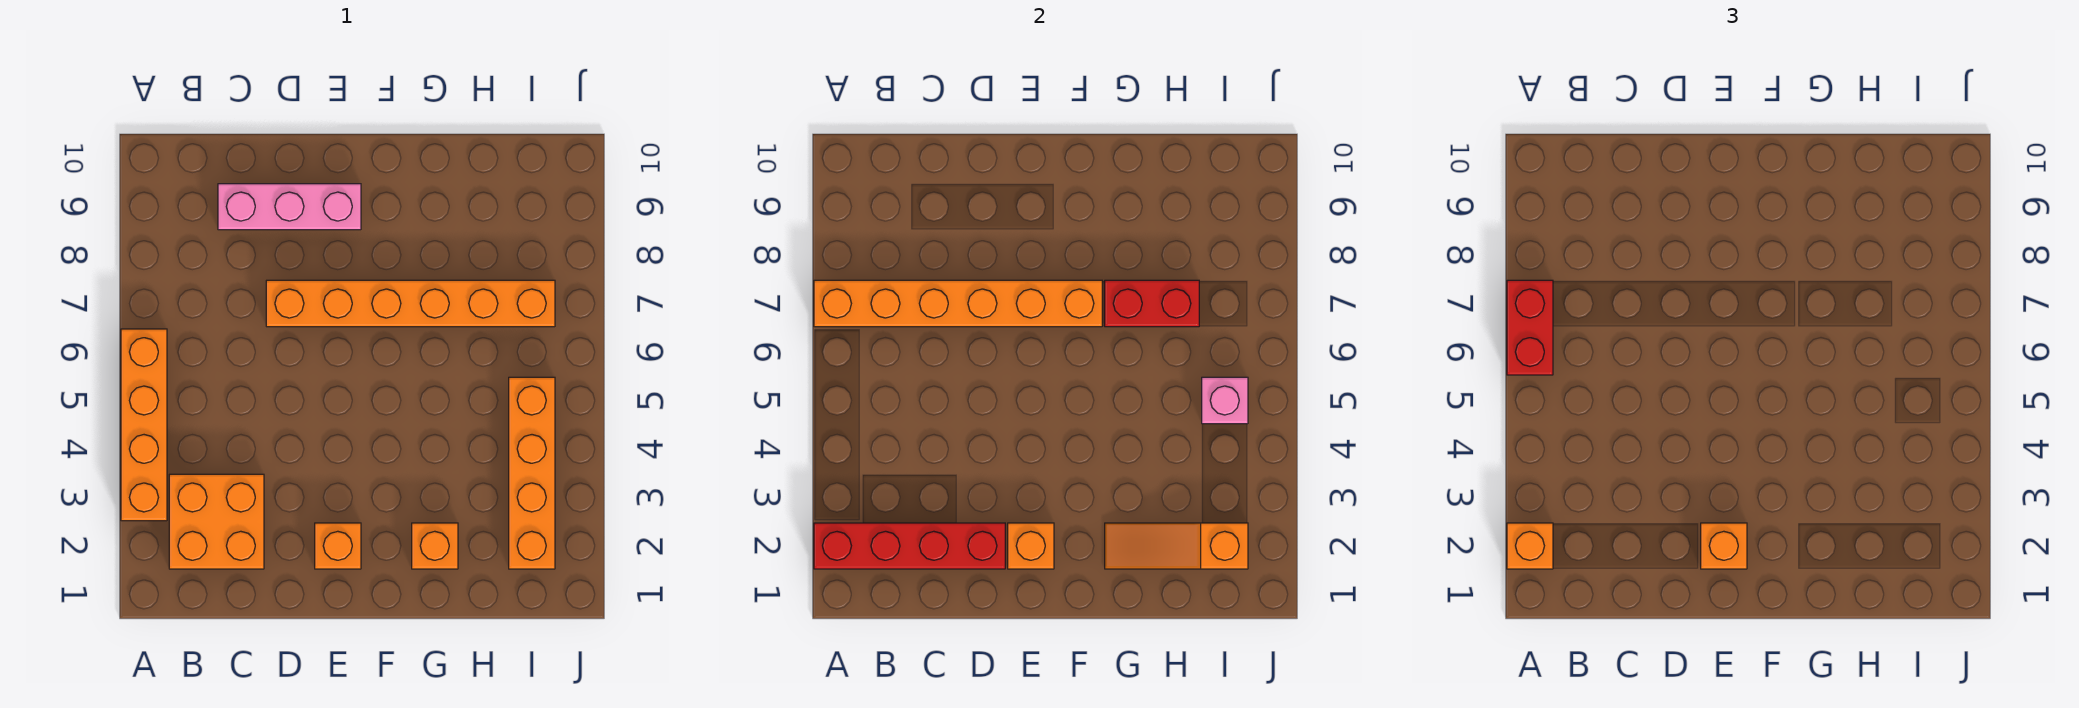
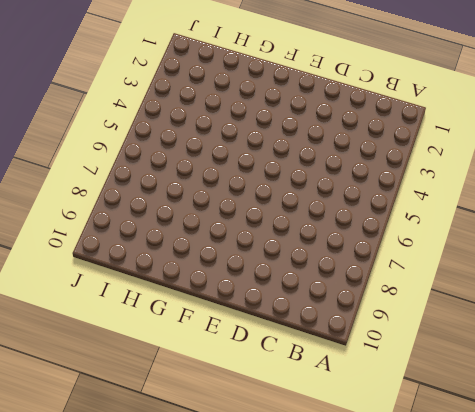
none -> orange brick A3:A6 level 1
none -> orange brick B2:C3 level 1
none -> pink brick C9:E9 level 1

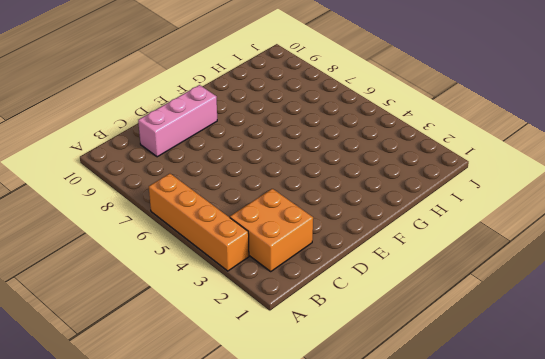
none -> orange brick D7:I7 level 1
none -> orange brick E2 level 1
none -> orange brick G2 level 1

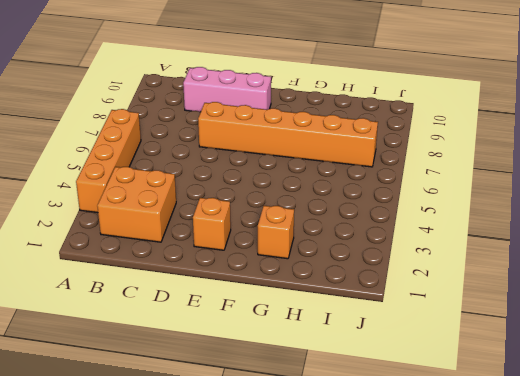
none -> orange brick I2:I5 level 1
none -> red brick A2:D2 level 2
none -> orange brick A7:F7 level 2

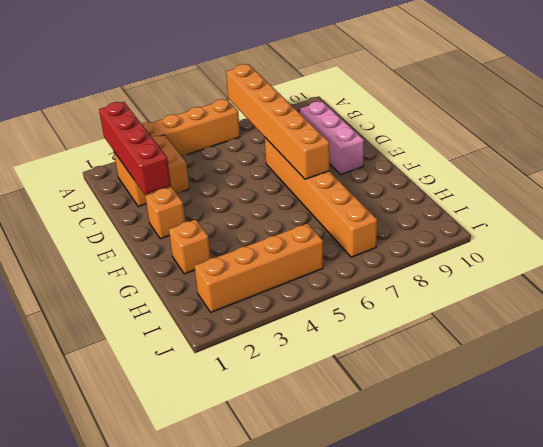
none -> orange brick E2 level 2
none -> orange slope G2:I2 level 2 top I
none -> red brick G7:H7 level 2

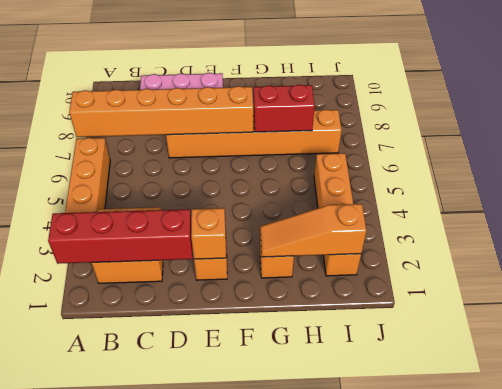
none -> pink brick I5 level 2
none -> orange brick A2 level 3
none -> red brick A6:A7 level 3

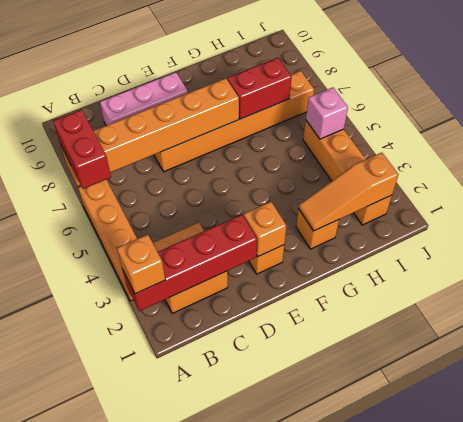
none -> orange brick E2 level 3

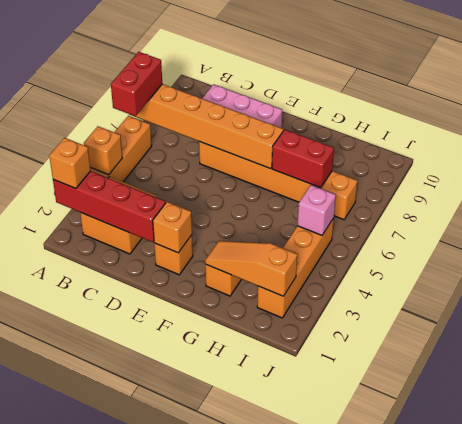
orange brick A4 level 2 -> orange brick E2 level 3

